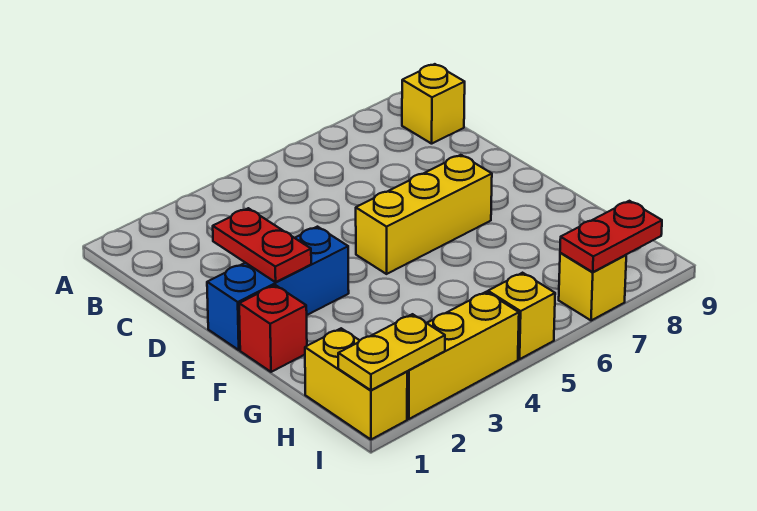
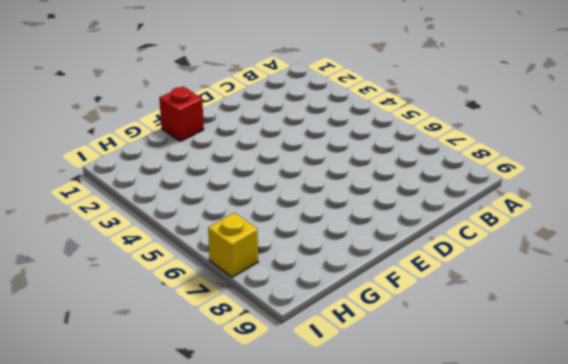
none -> yellow brick B9 level 1
none -> blue brick E1:E3 level 1

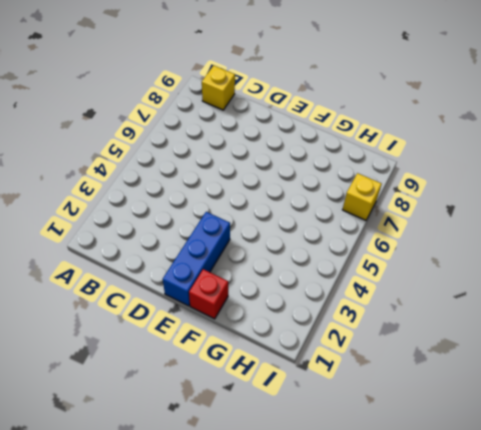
none -> yellow brick E5:E7 level 1
none -> yellow brick H1:I1 level 1

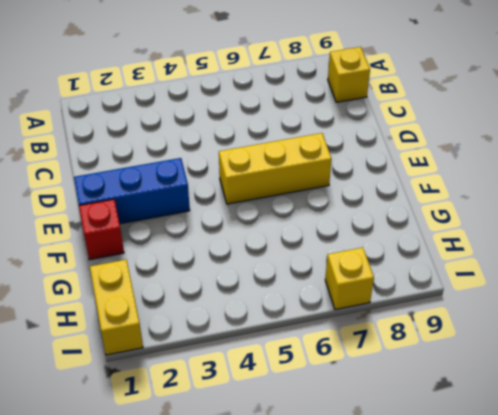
none -> yellow brick I2:I4 level 1
none -> yellow brick I5 level 1

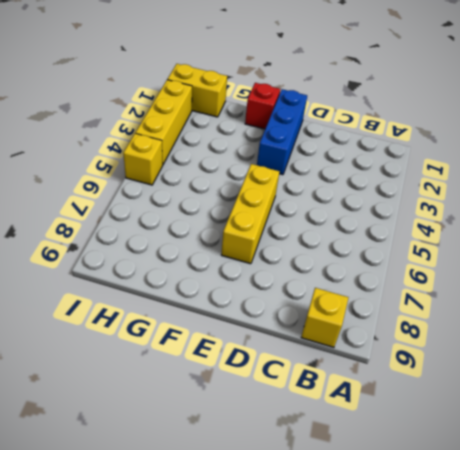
none -> yellow brick I7 level 1
none -> red plate D2:E2 level 2

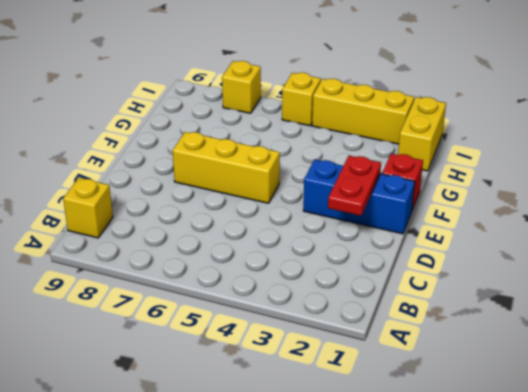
none -> yellow plate I1:I2 level 2
none -> red plate I7:I8 level 2

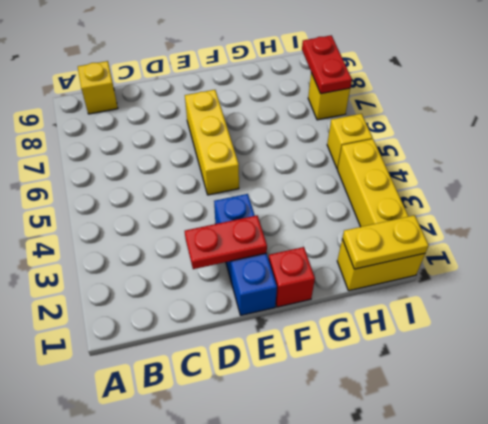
yellow plate H1:I1 level 2 -> yellow plate I1:I2 level 2

